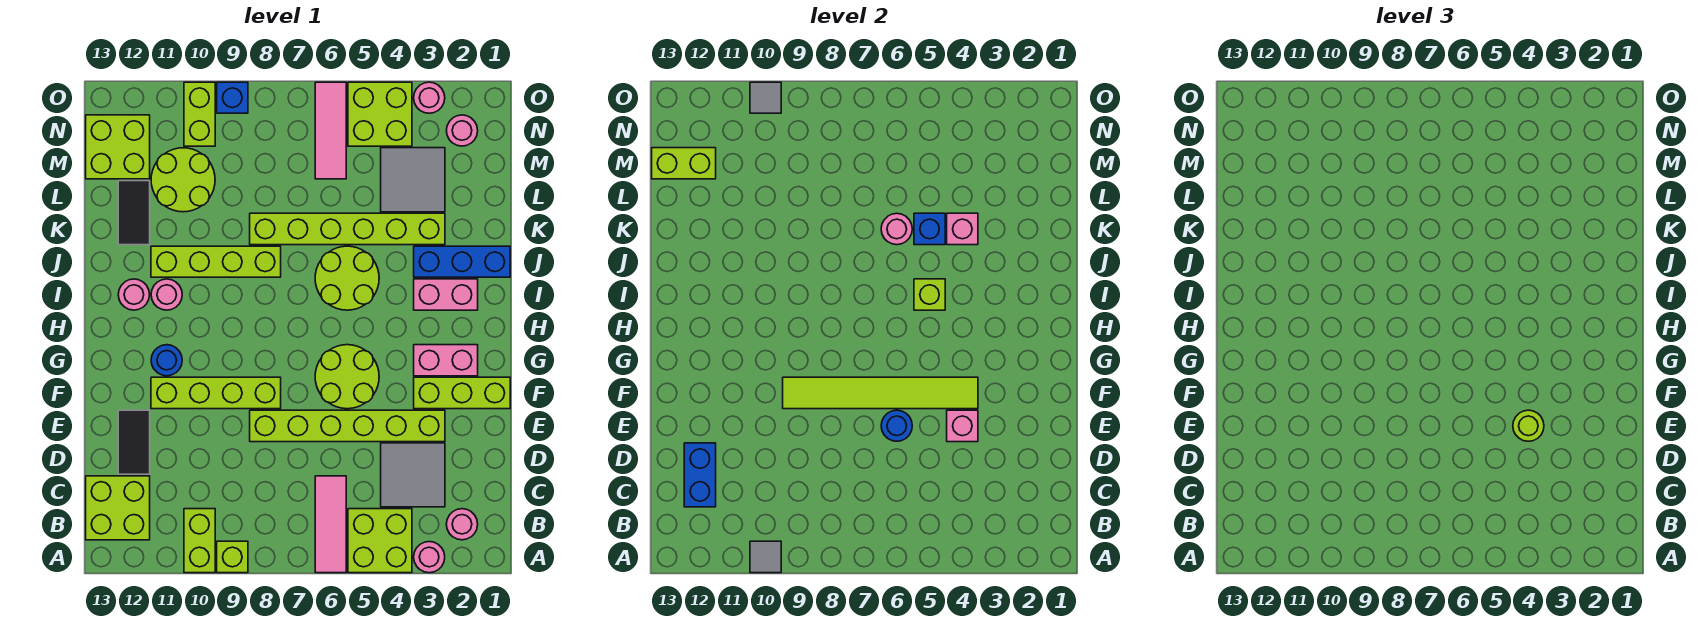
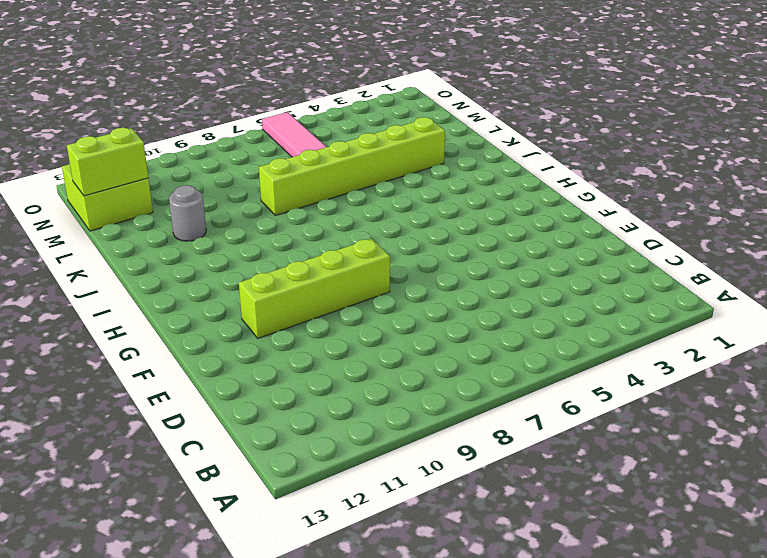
grey round brick K11 level 1 -> none
none -> pink round brick A3 level 1
none -> lime brick A4:B5 level 1
none -> pink tile A6:C6 level 1
none -> lime brick A9 level 1

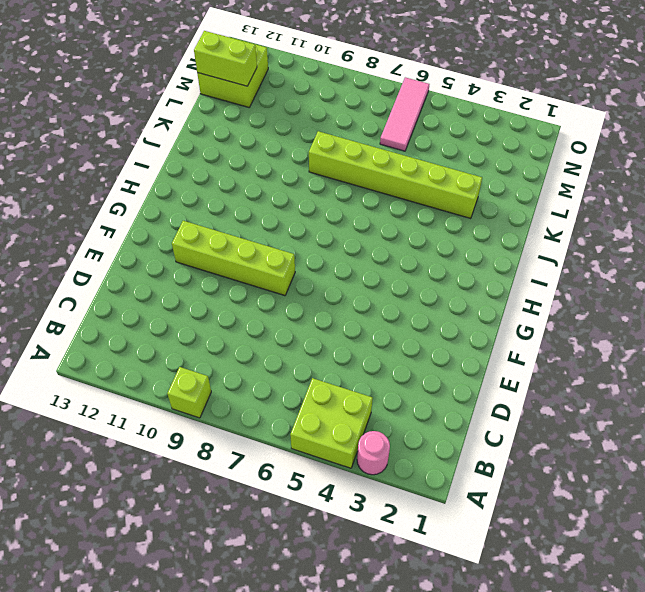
none -> pink tile A6:C6 level 1
none -> lime brick A10:B10 level 1
none -> pink round brick B2 level 1
none -> lime brick B12:C13 level 1

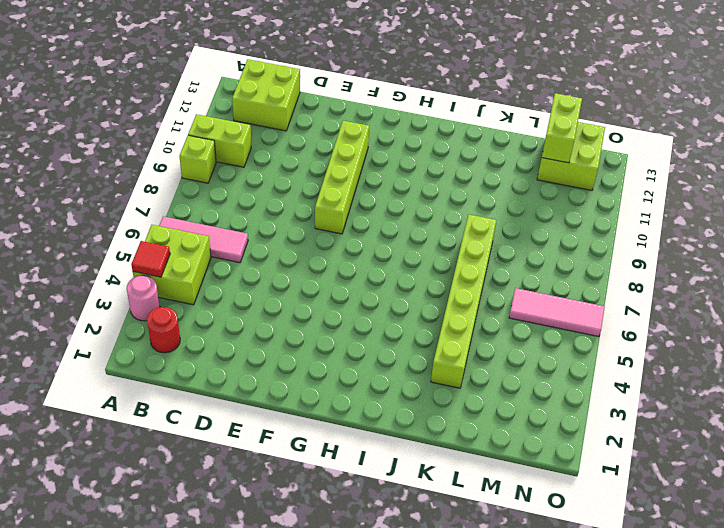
red tile A4 level 2 -> none
red round brick B2 level 1 -> pink round brick B2 level 1
none -> grey tile C3:D4 level 1
none -> black tile D12:E12 level 1
none -> lime brick E3:E8 level 1
none -> lime brick F1:F3 level 1

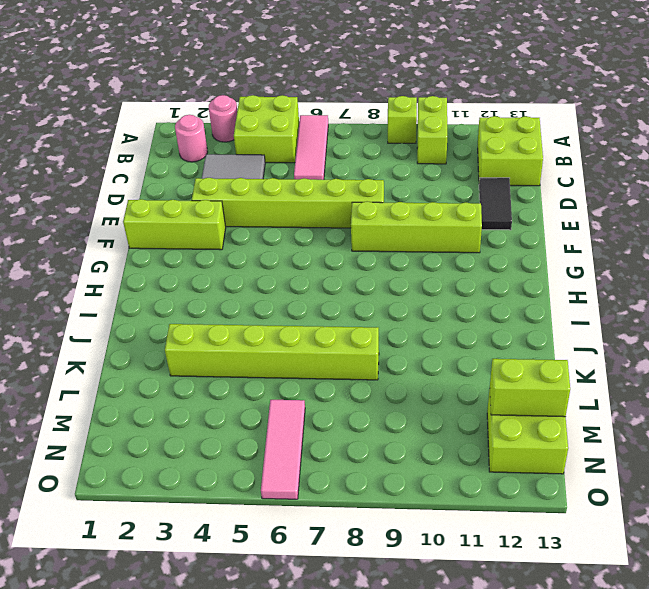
none -> lime round brick F5:G6 level 1
none -> pink brick G2:G3 level 1
none -> blue round brick G11 level 1
none -> pink brick I2:I3 level 1

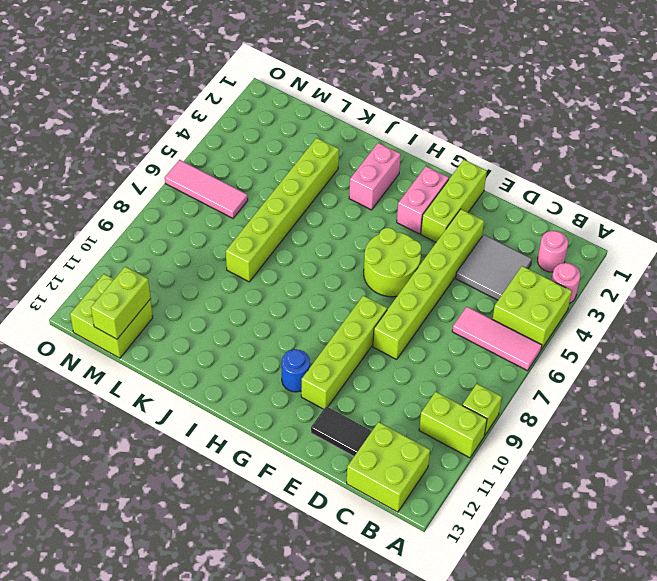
none -> lime round brick I5:J6 level 1
none -> pink round brick I11 level 1
none -> pink round brick I12 level 1
none -> blue brick J1:J3 level 1

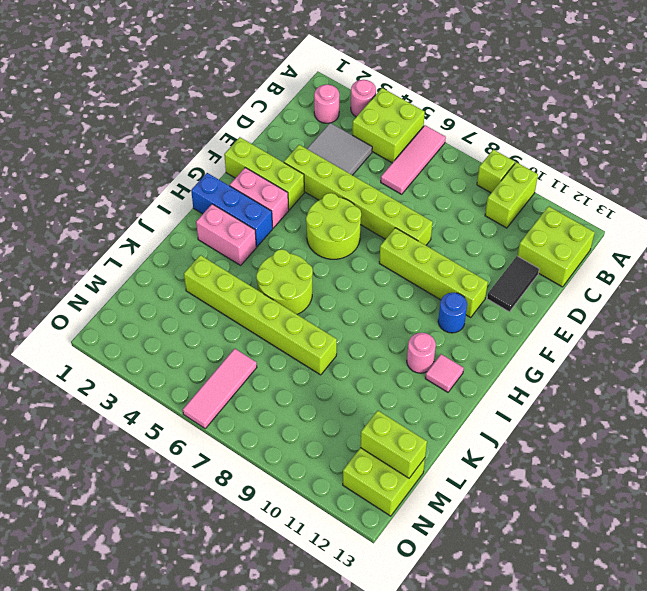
blue brick H1:H3 level 1 -> blue brick J1:J3 level 1
pink tile I12 level 1 -> pink round brick I12 level 1
none -> lime brick J8:J11 level 1
none -> black tile K12:L12 level 1
none -> grey tile L3:M4 level 1
none -> lime round brick L10:M11 level 1

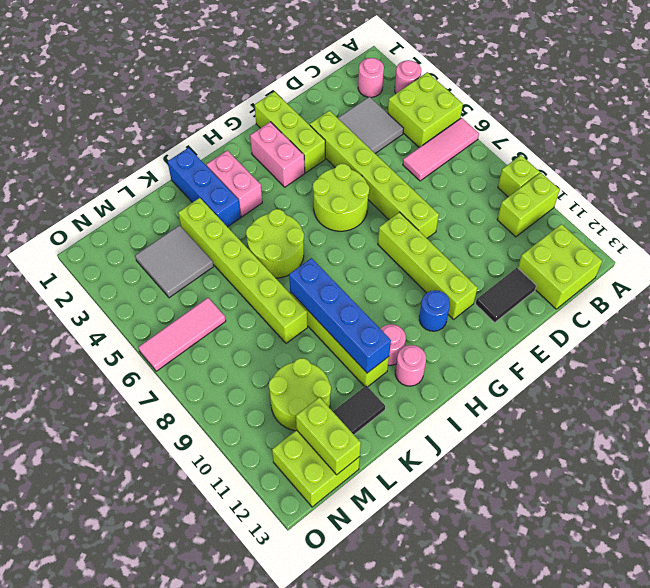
blue brick J8:J11 level 2 -> none
none -> pink round brick N2 level 1
none -> lime brick N4:O5 level 1
none -> lime brick N10:O10 level 1
none -> pink round brick O3 level 1

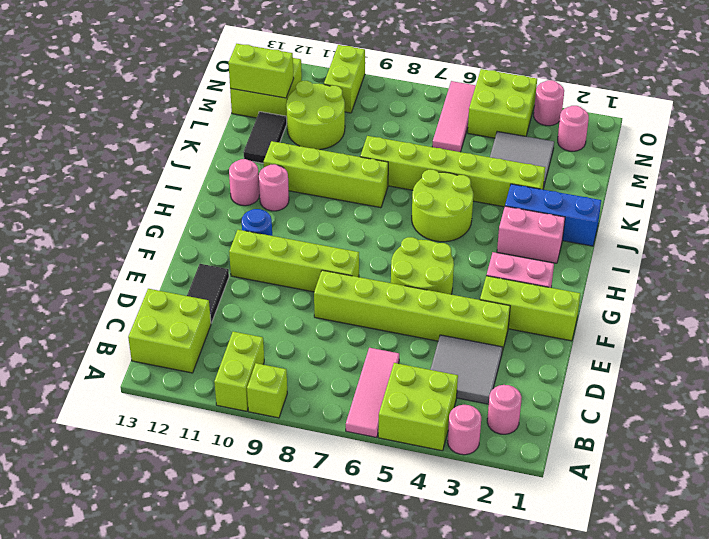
none -> blue brick O9 level 1
none -> grey tile A10 level 2
none -> blue brick C12:D12 level 2
none -> pink brick E4 level 2

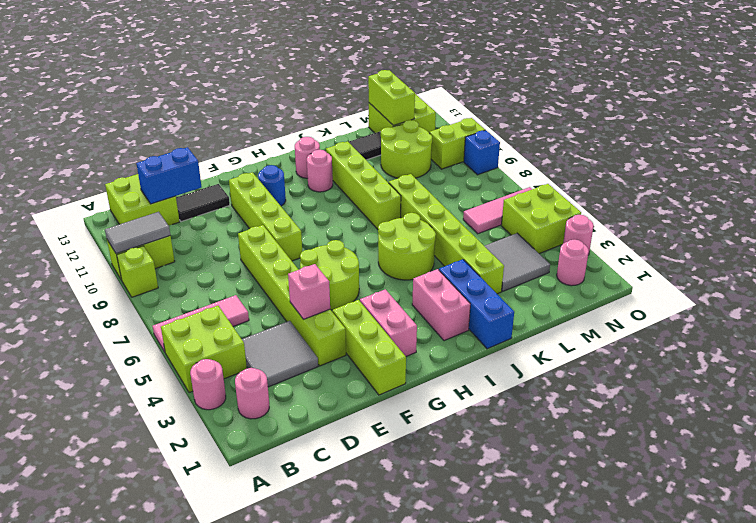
grey tile A10:B10 level 2 -> grey tile A10 level 2
none -> blue round brick E6 level 2
none -> lime tile F4:F9 level 2
none -> lime brick I5 level 2
none -> pink brick K4 level 2

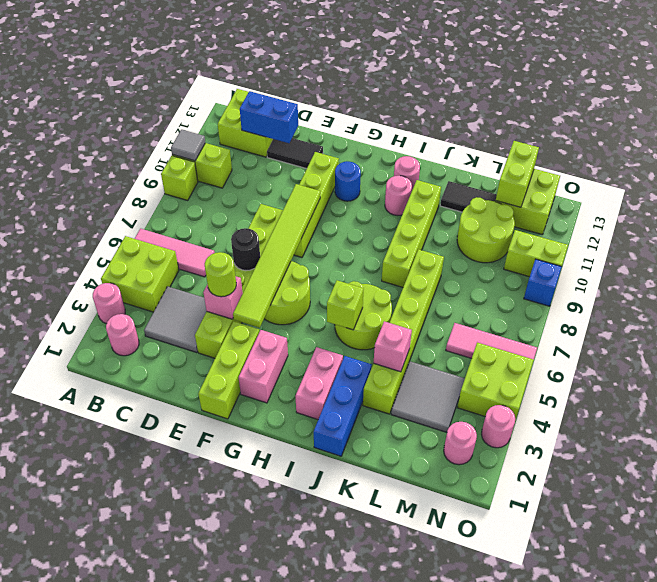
black round brick E6 level 2 -> blue round brick E6 level 2
none -> blue brick K5 level 2
none -> pink round brick K6 level 2
none -> grey tile O10 level 2

